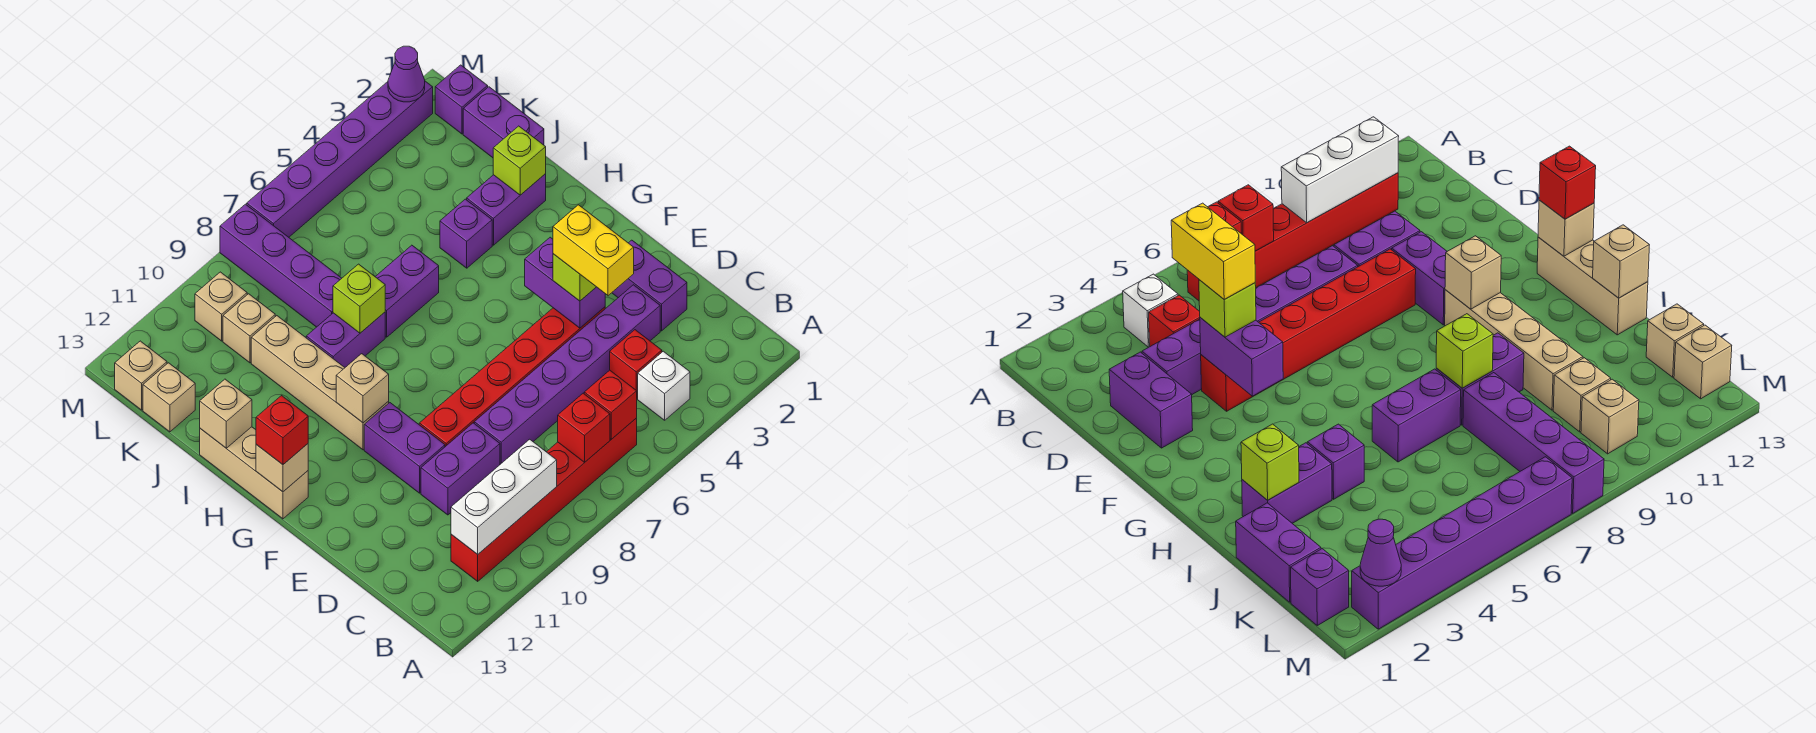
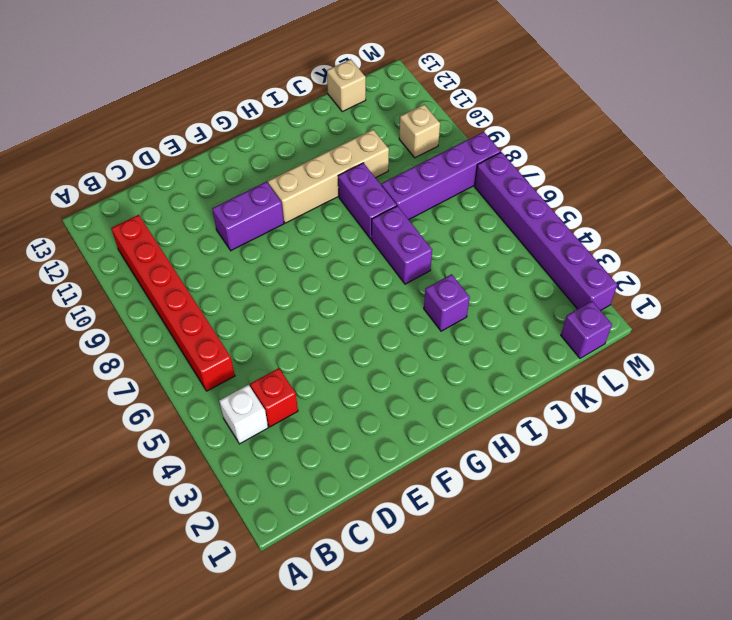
none -> purple brick D2:E2 level 1
none -> purple brick D3:D8 level 1
none -> purple brick D9:D10 level 1
none -> red brick E4:E9 level 1

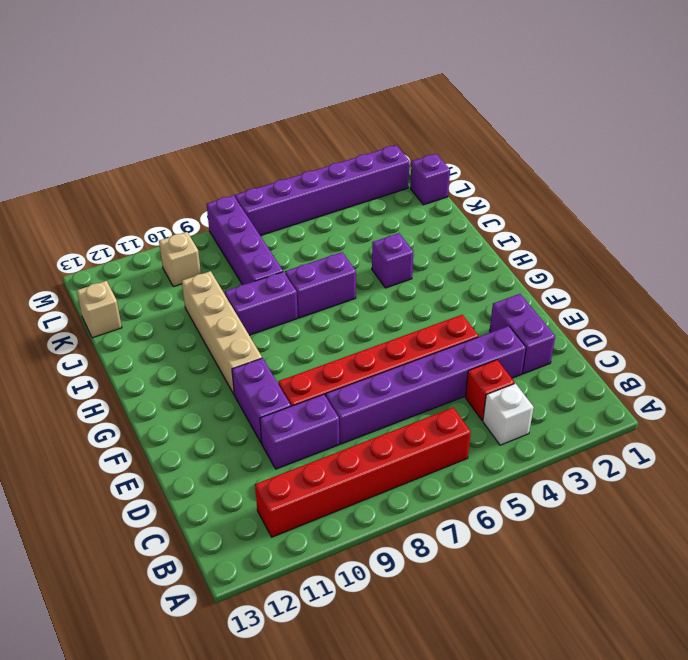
none -> tan brick G13:I13 level 1
none -> purple brick I2:I3 level 1
none -> purple brick J1:K1 level 1
none -> tan brick K10 level 1

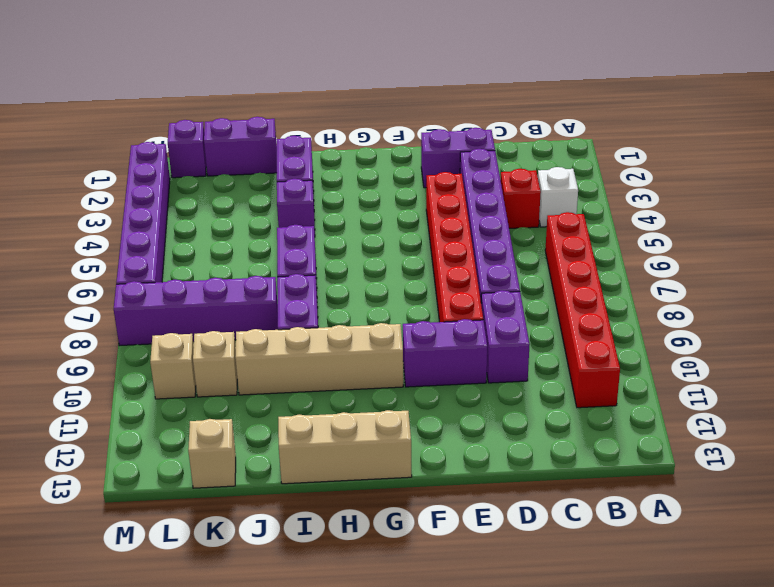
none -> tan brick L13 level 1
none -> red brick B6 level 2
none -> red brick B7 level 2
none -> white brick B9:B11 level 2

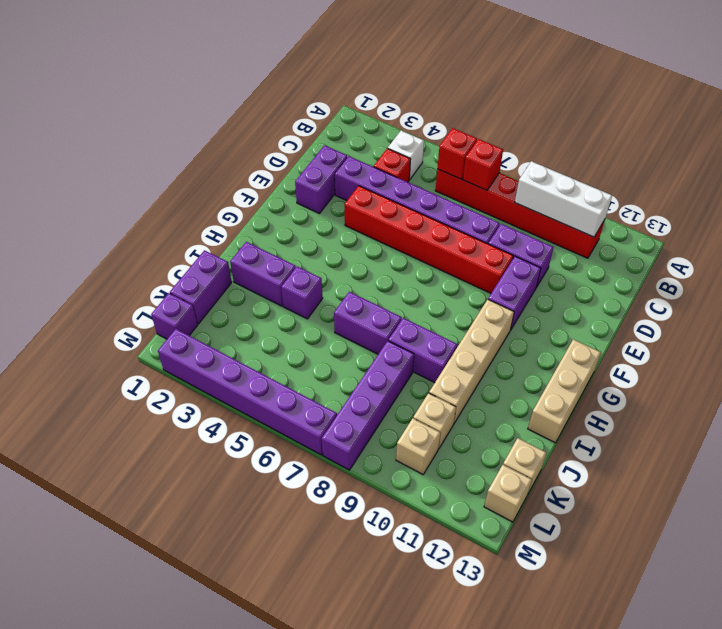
none -> purple brick E4:F4 level 2
none -> tan brick G10 level 2
none -> tan brick G13 level 2
none -> lime brick I2 level 2

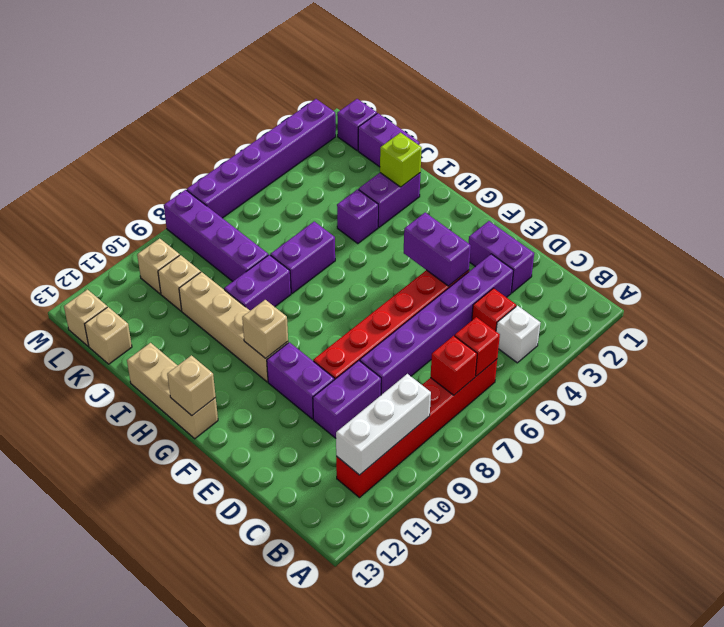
none -> lime brick I8 level 2
none -> tan brick I13 level 2
none -> purple cone M2 level 2
none -> lime brick E4 level 3

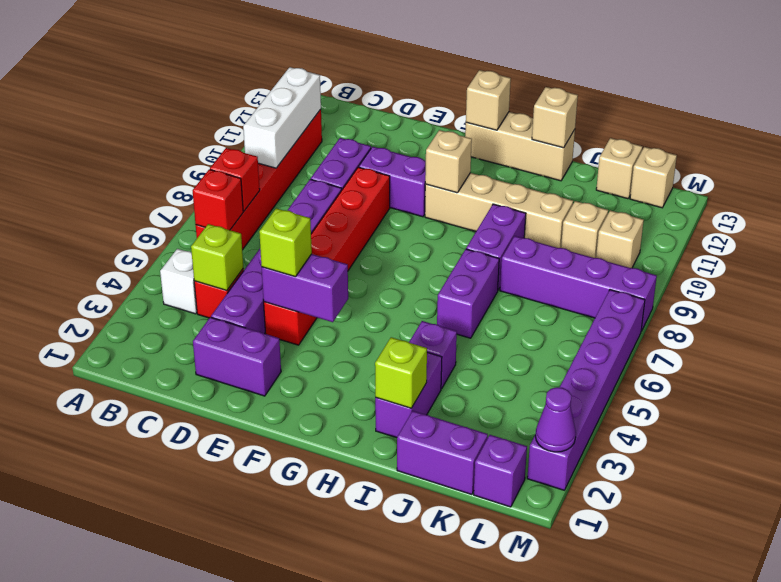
lime brick C4 level 2 -> lime brick I8 level 2
none -> red brick G13 level 3
none -> yellow brick D4:E4 level 4

